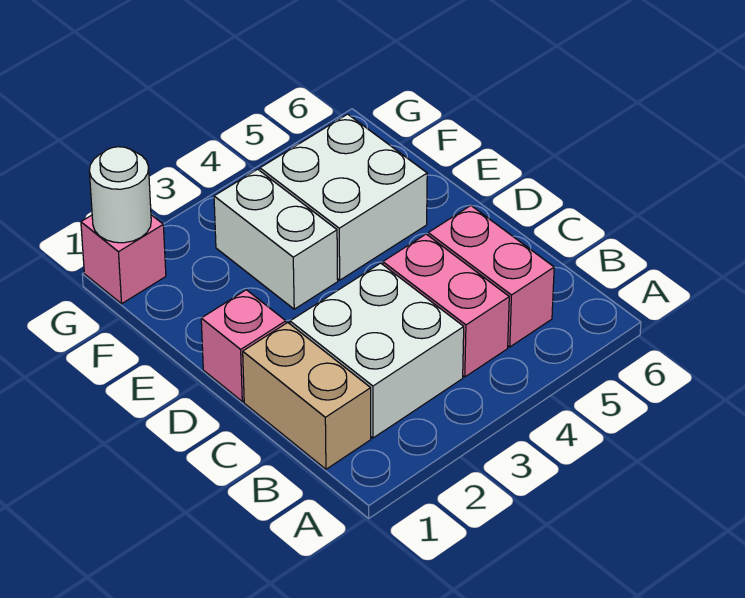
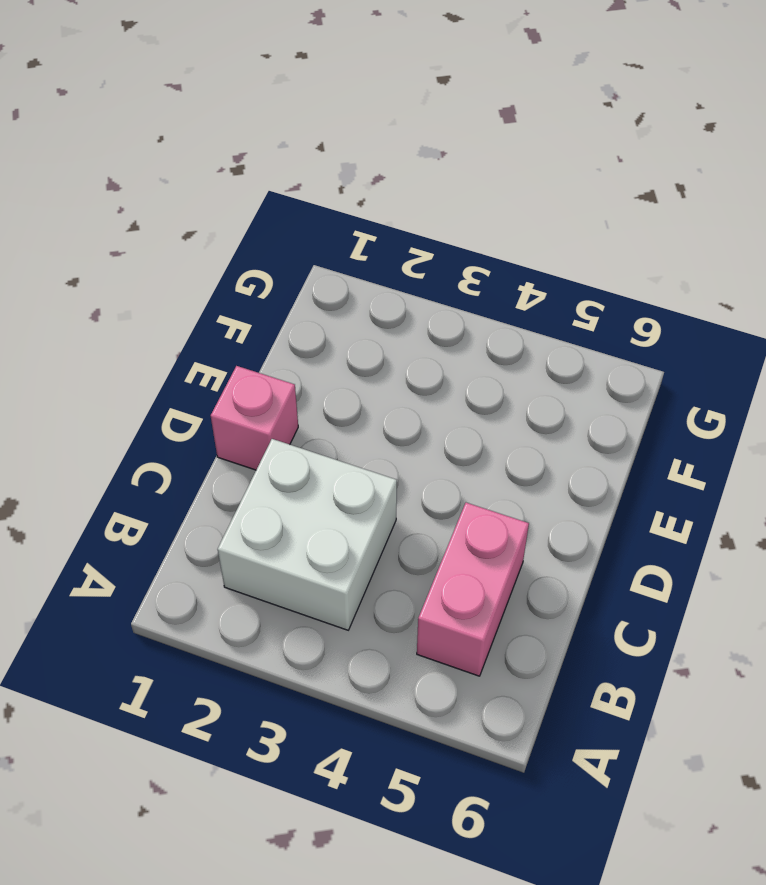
none -> tan brick B1:C1 level 1
none -> pink brick B4:C4 level 1

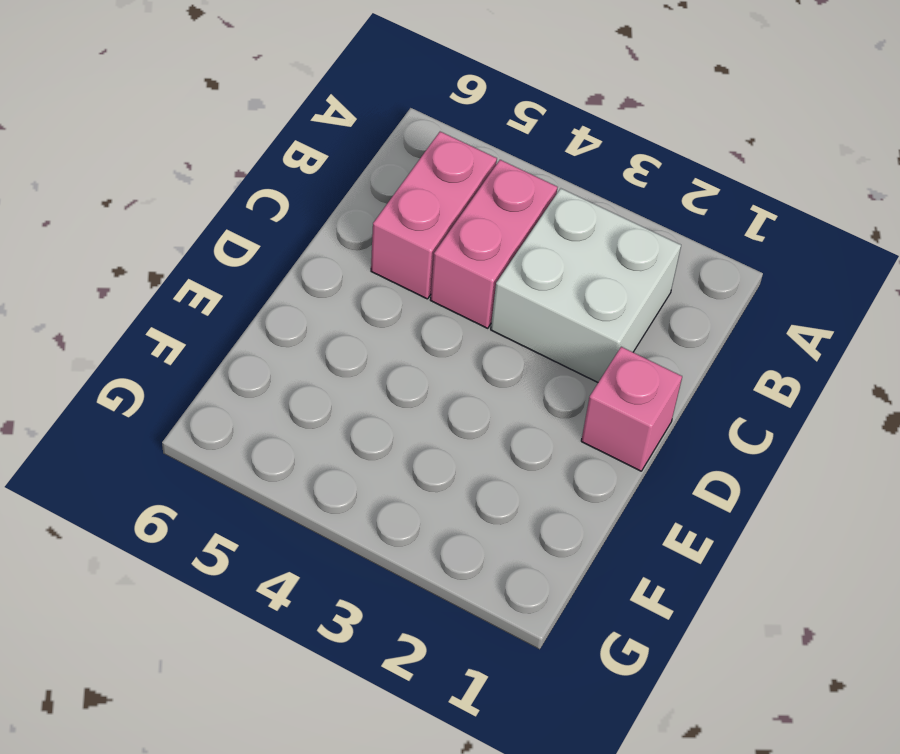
none -> tan brick B1:C1 level 1
none -> white brick E3:F3 level 1

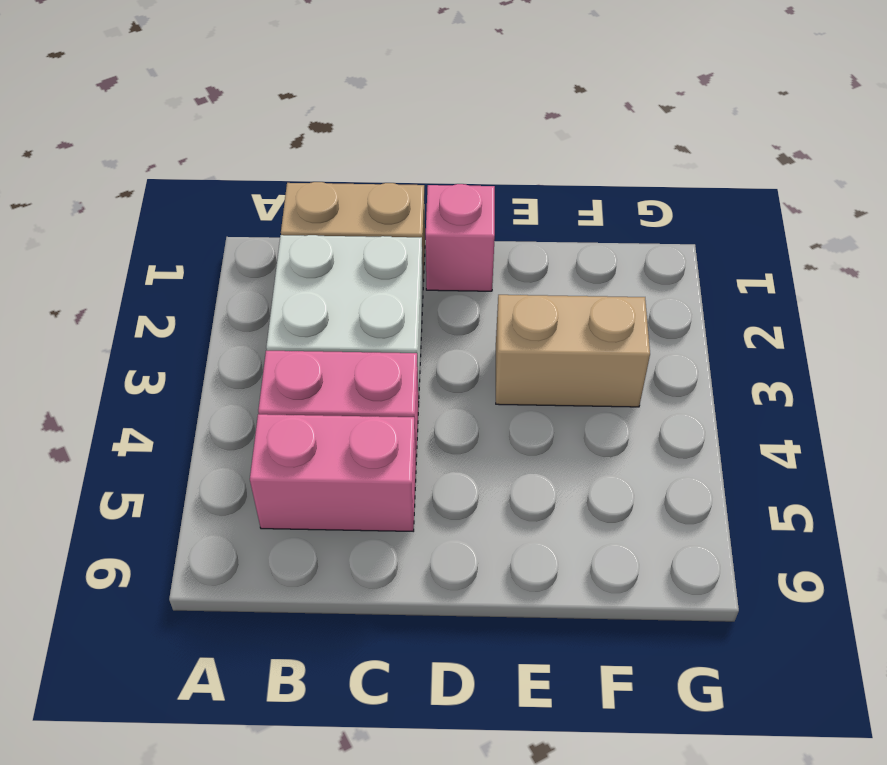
tan brick E3:F3 level 1 -> white brick E3:F3 level 1
none -> white brick E4:F5 level 1
none -> pink brick G1 level 1

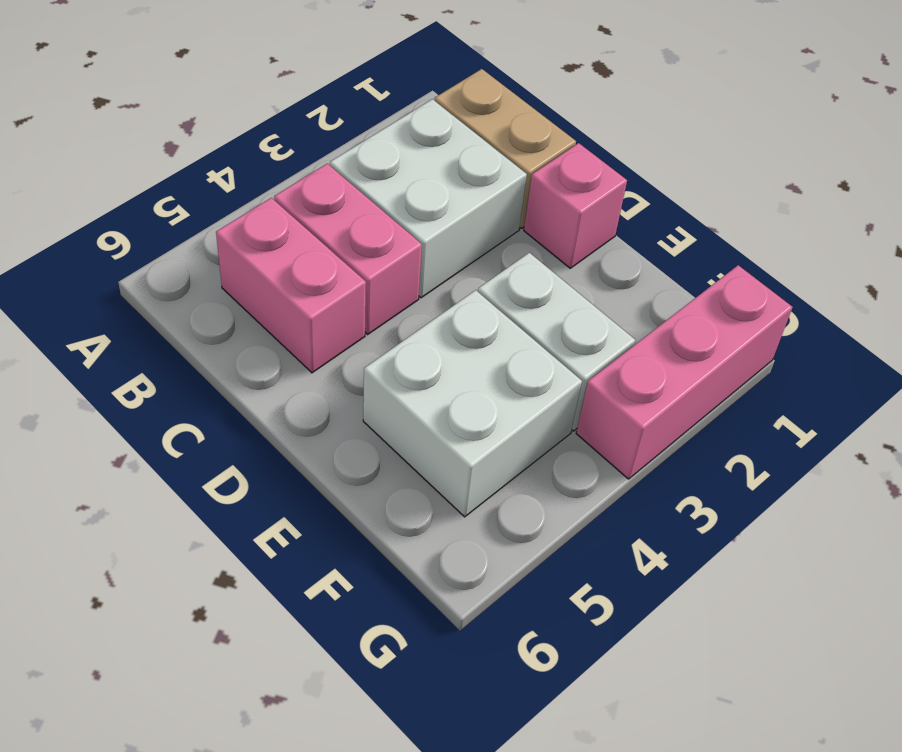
pink brick G1:G3 level 1 -> pink brick G1 level 1
none -> white round brick G1 level 2

